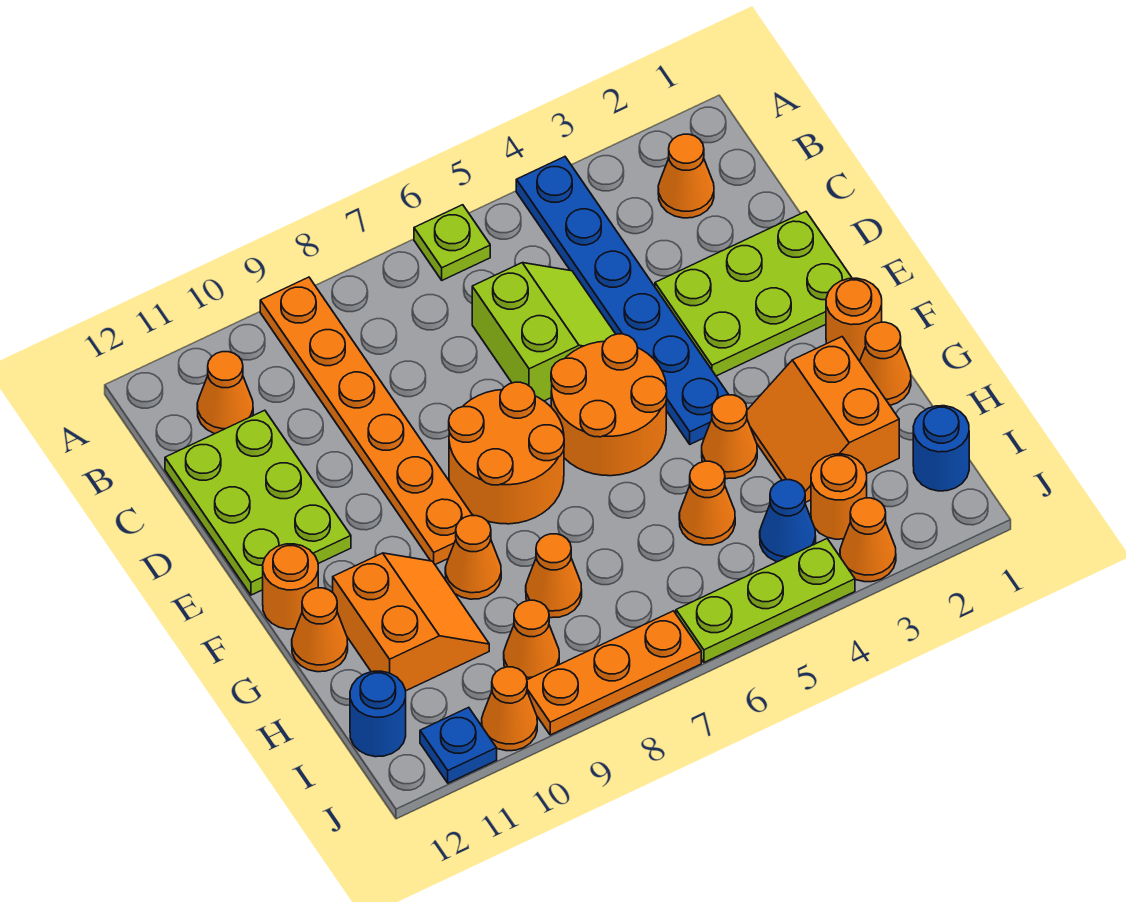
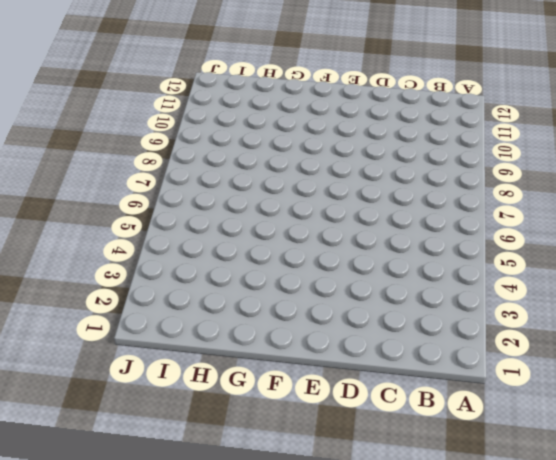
none -> blue plate A4:F4 level 1
none -> lime plate A6 level 1
none -> orange plate A9:F9 level 1
none -> orange cone B2 level 1

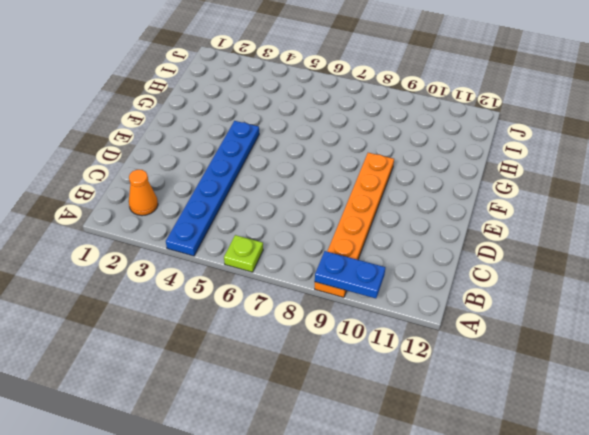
blue plate A9:A10 level 2 -> none
none -> orange cone B11 level 1
none -> lime slope C5:D6 level 1 top 6
none -> lime plate C11:E12 level 1
none -> lime plate D1:E3 level 1

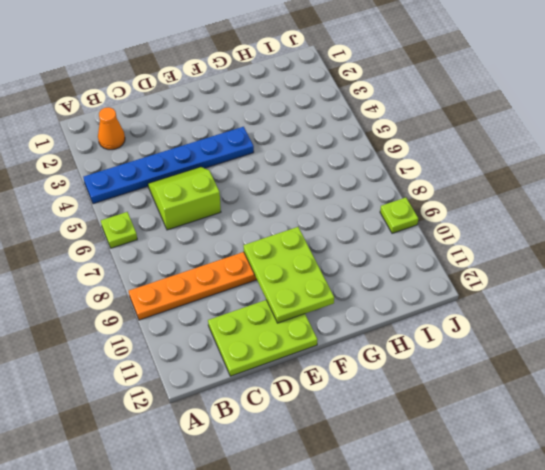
lime plate E9:F11 level 2 -> lime plate D1:E3 level 1
lime plate J9 level 1 -> orange plate J7:J9 level 1
none -> orange cone B11 level 1
none -> orange round brick E5:F6 level 1
none -> orange round brick E7:F8 level 1
none -> orange round brick F1 level 1

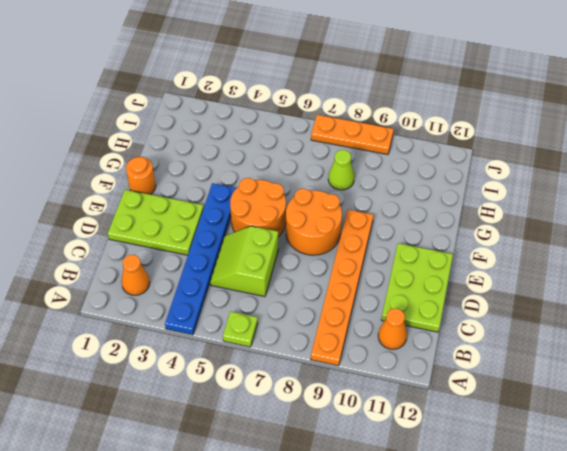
lime cone H8 level 1 -> orange cone H8 level 1
none -> orange round brick F12 level 1
none -> orange cone G1 level 1
none -> orange slope G2:H3 level 1 top 2
none -> orange cone G4 level 1

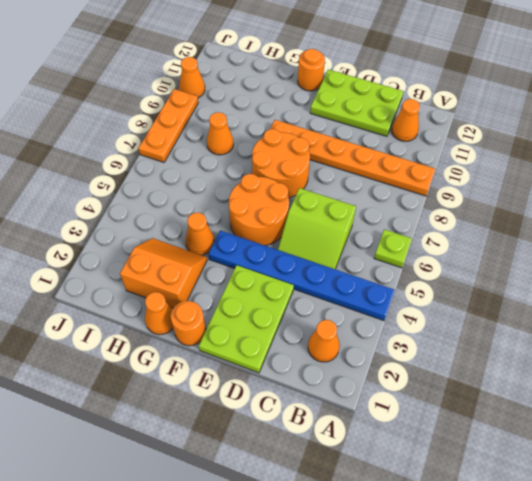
none -> orange cone G9 level 1
none -> orange slope G10:H11 level 1 top 11
none -> orange cone G12 level 1
none -> orange cone H5 level 1

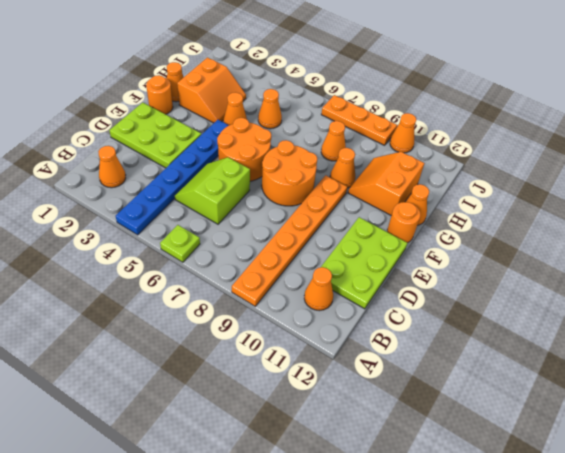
none -> blue round brick I1 level 1
none -> orange round brick I3 level 1
none -> blue cone I4 level 1
none -> orange cone I9 level 1

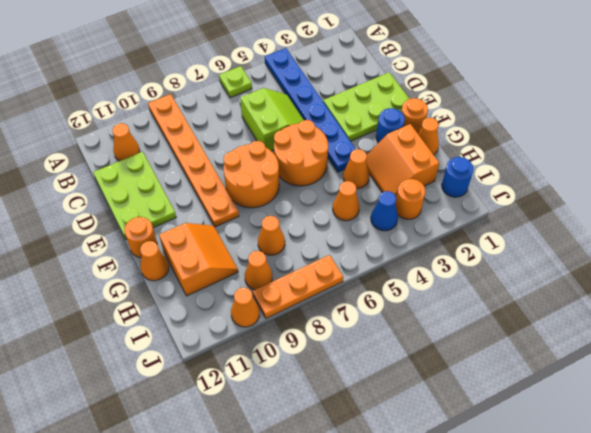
blue round brick F2 level 1 -> blue round brick I12 level 1
none -> orange cone B2 level 1
none -> orange cone G9 level 1
none -> orange cone J3 level 1
none -> lime plate J4:J6 level 1

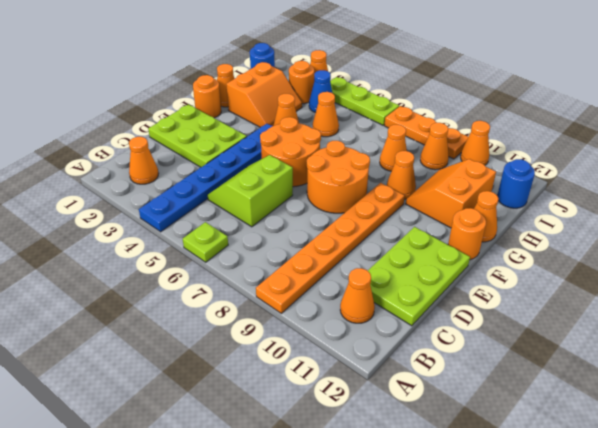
none -> blue plate J11 level 1

